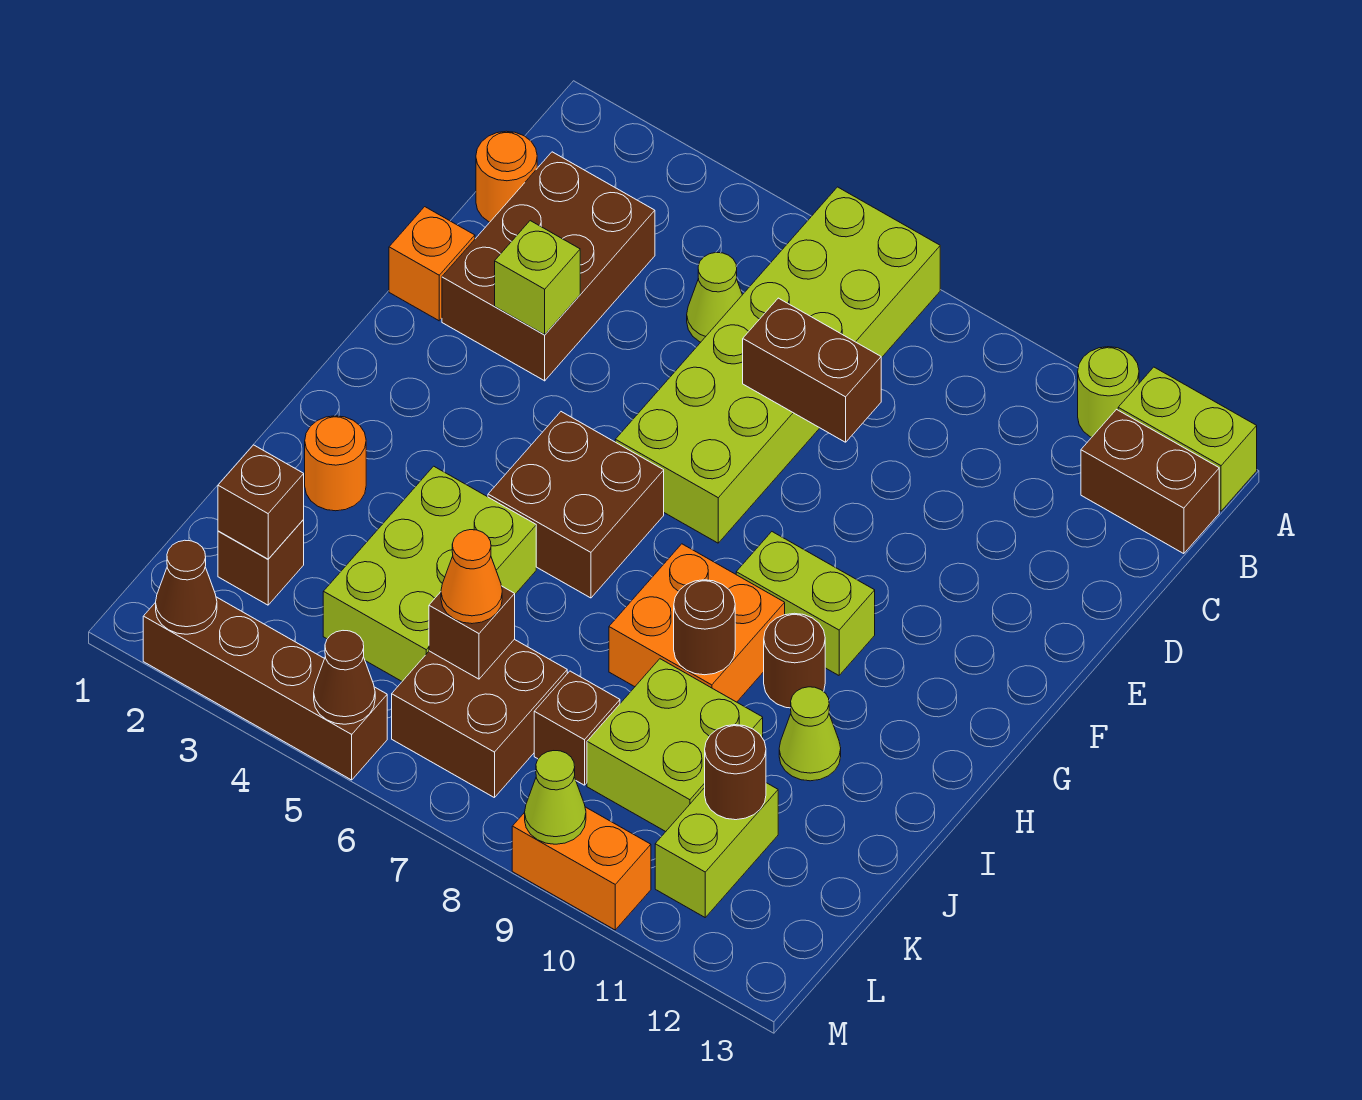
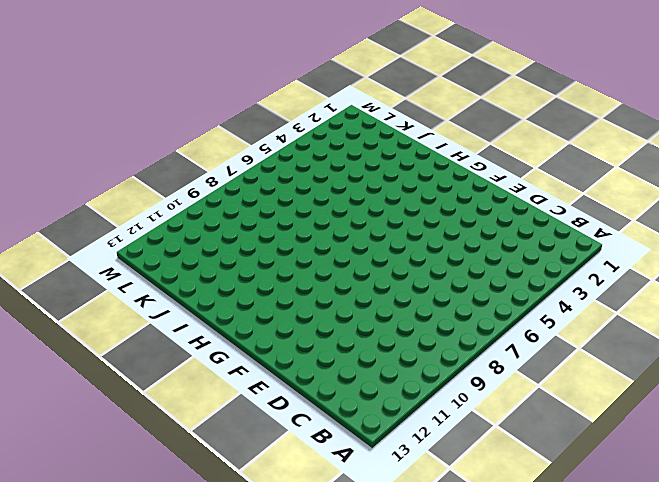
none -> lime brick A6:F7 level 1
none -> lime round brick A11 level 1
none -> lime brick A12:A13 level 1
none -> brown brick B12:B13 level 1

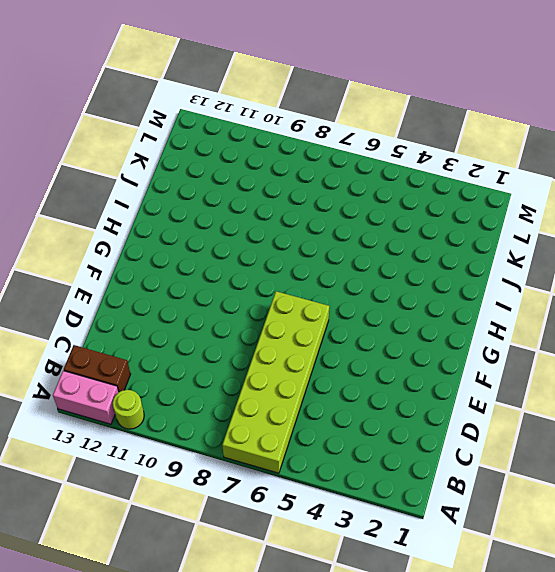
pink brick A12:A13 level 1 -> lime brick A12:A13 level 1
none -> orange round brick C1 level 1
none -> brown brick C2:E3 level 1
none -> lime cone C5 level 1
none -> orange brick E1 level 1

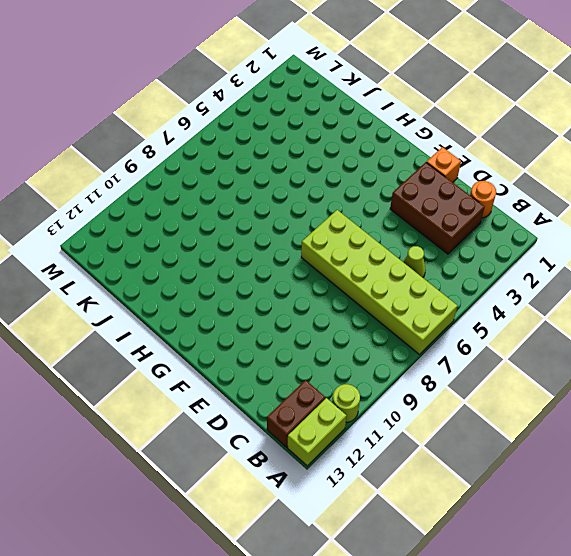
none -> brown brick G5:H6 level 1
none -> lime brick G9:G10 level 1
none -> orange brick H8:I9 level 1
none -> brown round brick H10 level 1

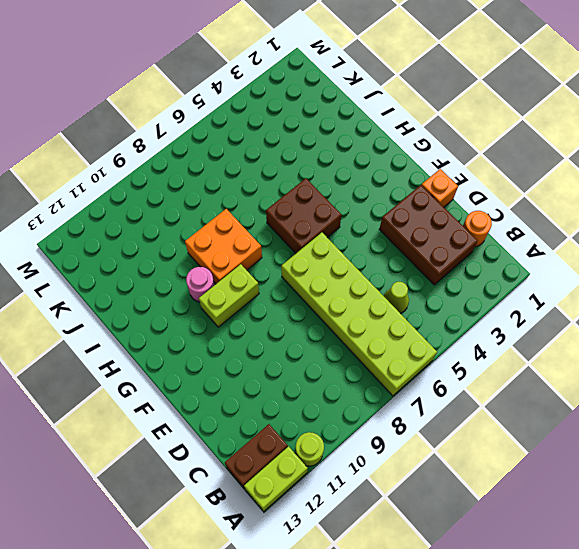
pink round brick H10 level 1 -> brown round brick H10 level 1
none -> orange round brick I2 level 1
none -> lime brick I4:K5 level 1
none -> lime cone I11 level 1
none -> lime brick J9:K10 level 1

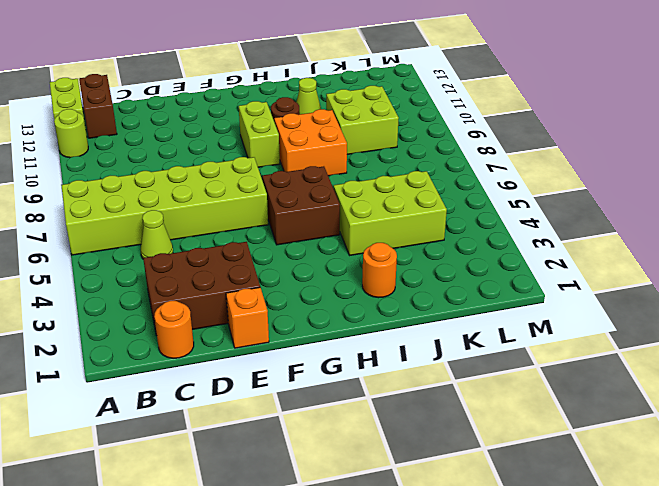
none -> brown brick K2 level 1
none -> brown brick K6:L7 level 1
none -> brown brick K8 level 1
none -> lime brick K11:L11 level 1

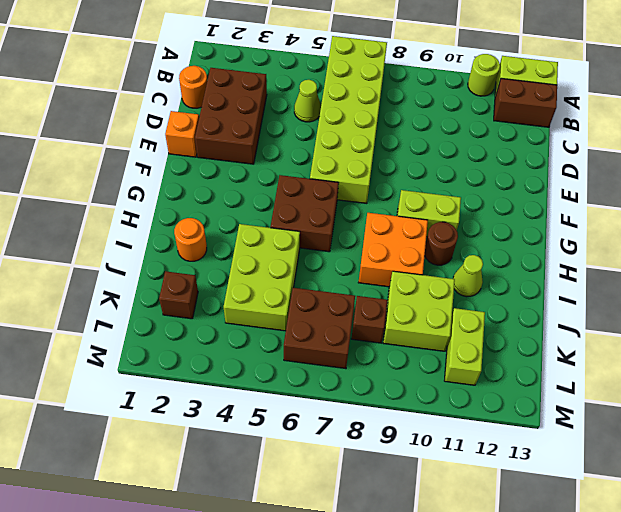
none -> brown brick M2:M5 level 1
none -> orange brick M9:M10 level 1
none -> brown brick D7:D8 level 2
none -> lime brick E3 level 2

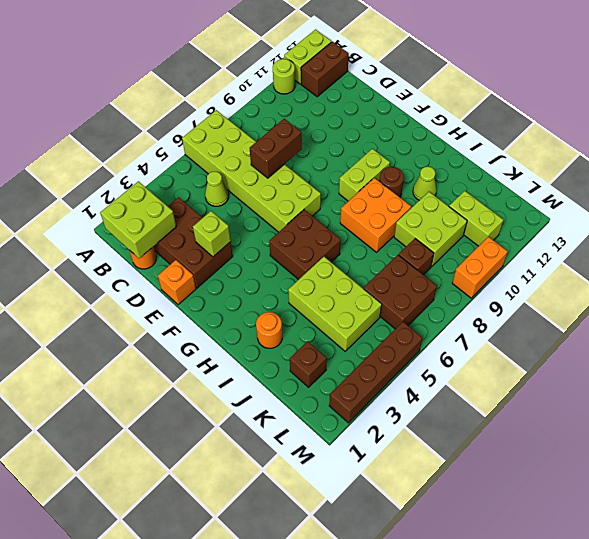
lime brick B1:C2 level 2 -> none
none -> brown round brick I9 level 2
none -> brown brick K2 level 2
none -> brown brick K6 level 2
none -> brown round brick K11 level 2

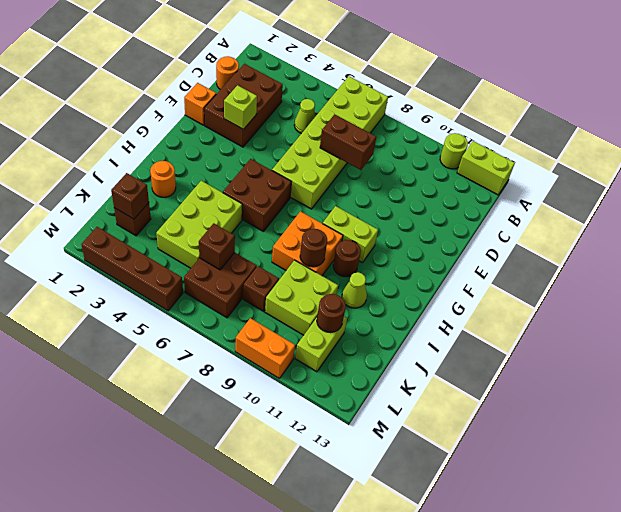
none -> brown brick B12:B13 level 1
none -> brown cone M2 level 2
none -> brown cone M5 level 2
none -> lime cone M9 level 2

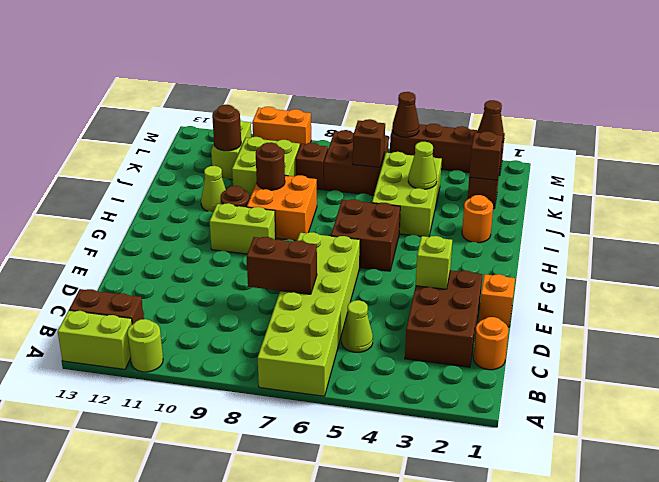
lime cone J4 level 2 -> lime cone M9 level 2
none -> orange cone K6 level 3

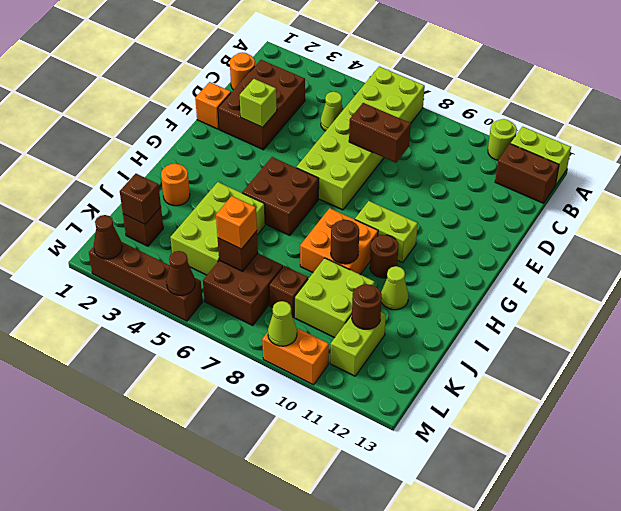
orange brick K6 level 3 -> orange cone K6 level 3

